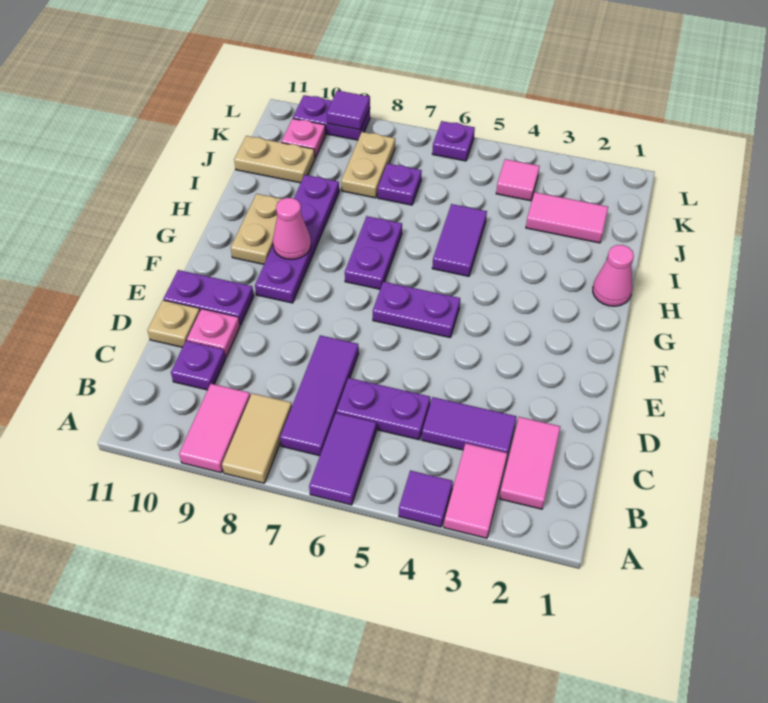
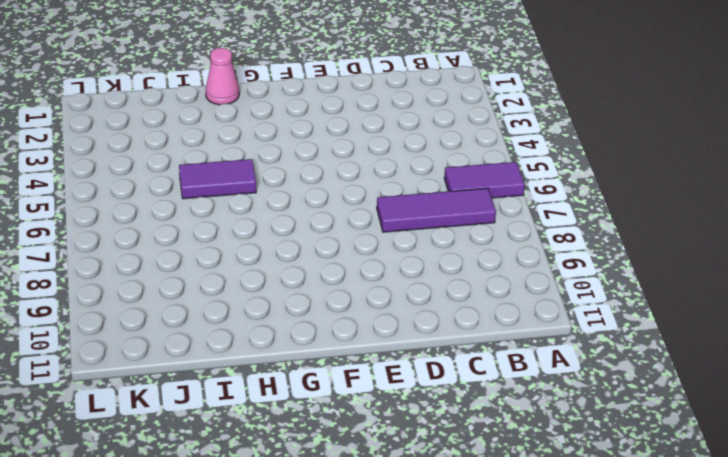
none -> pink tile A3:B3 level 1
none -> purple tile A4 level 1
none -> tan tile A8:B8 level 1

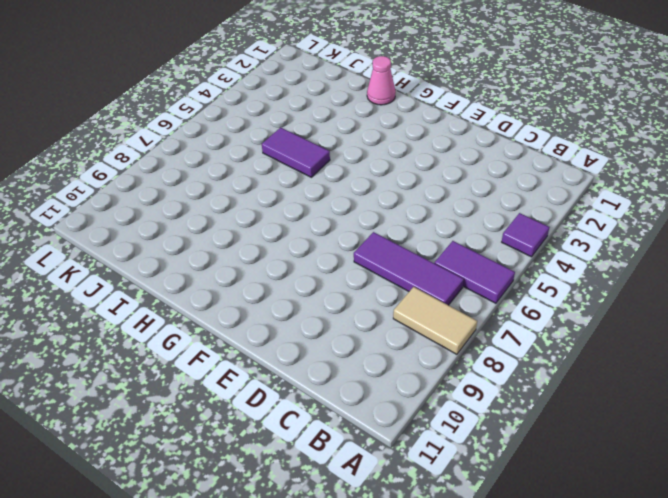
none -> pink tile A3:B3 level 1
none -> pink tile A9:B9 level 1
none -> pink tile B2:C2 level 1

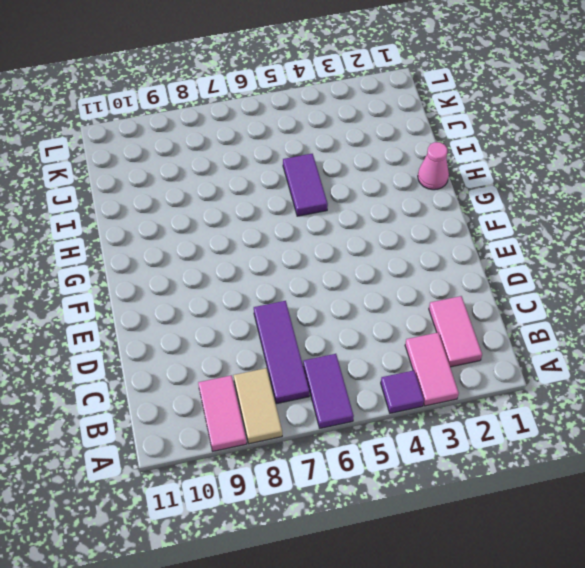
none -> purple tile C3:C4 level 1
none -> purple plate C5:C6 level 1
none -> purple plate C10 level 1

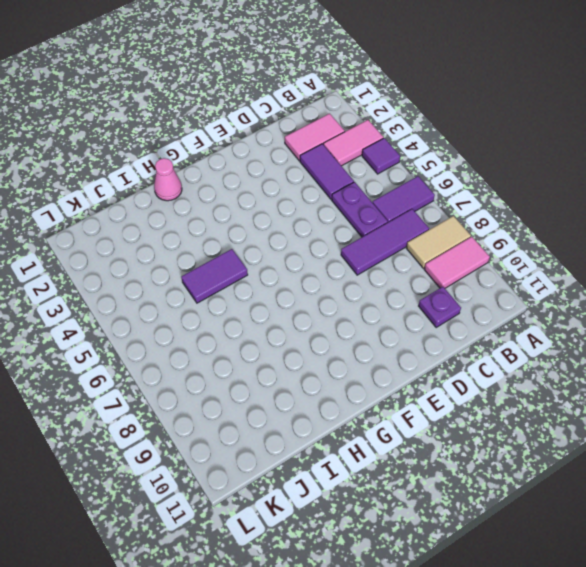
none -> pink plate D10 level 1
none -> tan plate D11 level 1
none -> purple plate E10:E11 level 1

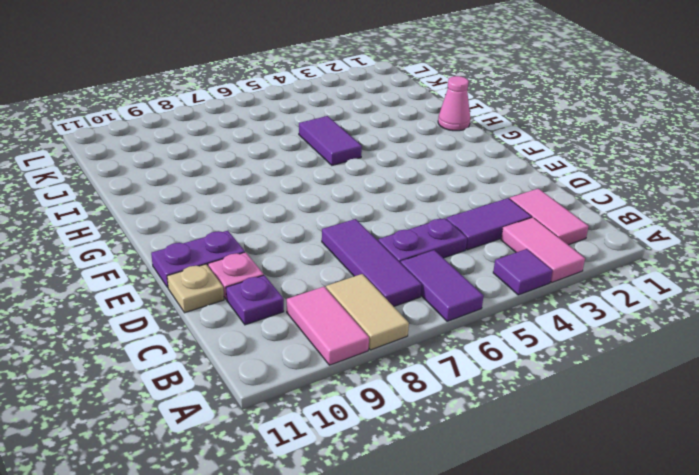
none -> purple plate F5:F6 level 1
none -> purple plate F9:I9 level 1
none -> purple plate G7:H7 level 1

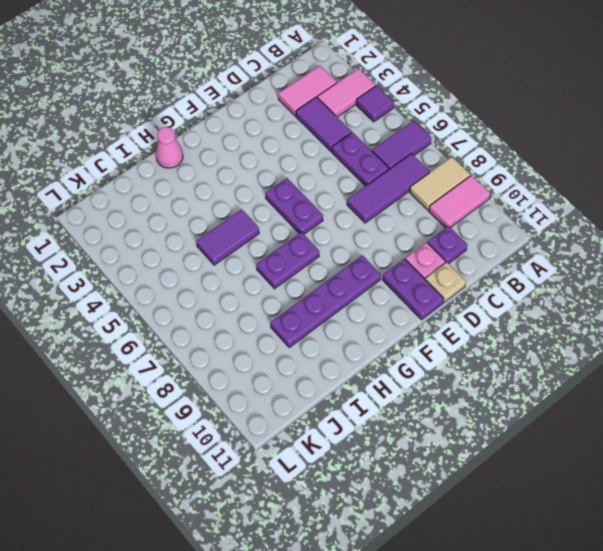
none -> tan plate G10:H10 level 1
none -> pink tile J2:J3 level 1
none -> purple plate J7 level 1

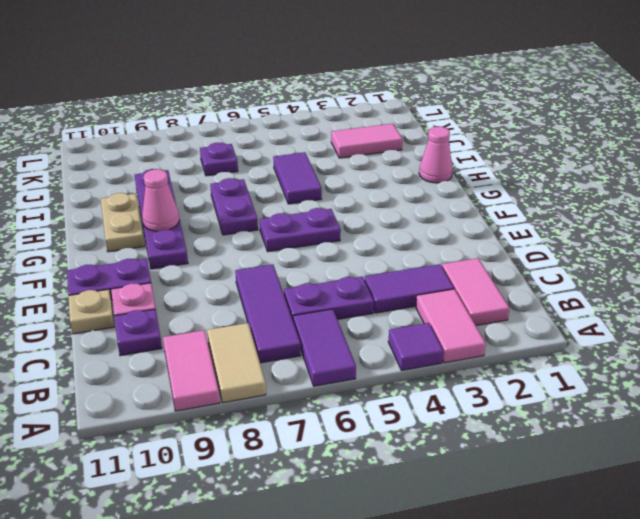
none -> tan plate J8:K8 level 1
none -> tan plate J10:J11 level 1
none -> pink tile K4 level 1

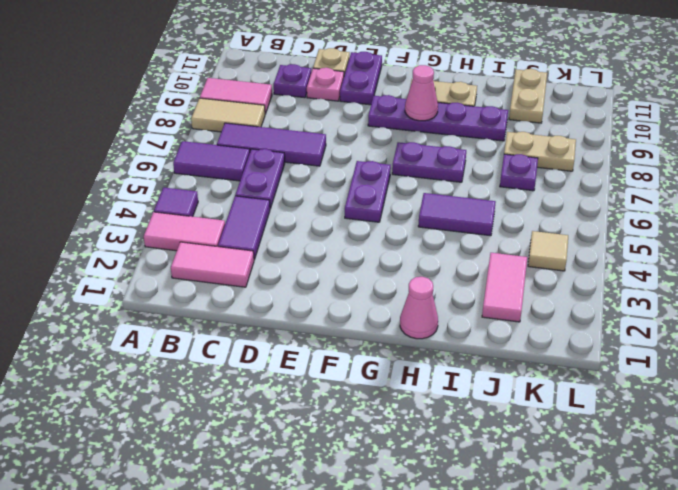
tan tile K4 level 1 -> pink tile K4 level 1
none -> pink plate K10 level 1
none -> purple plate L6 level 1
none -> purple plate L9:L10 level 1

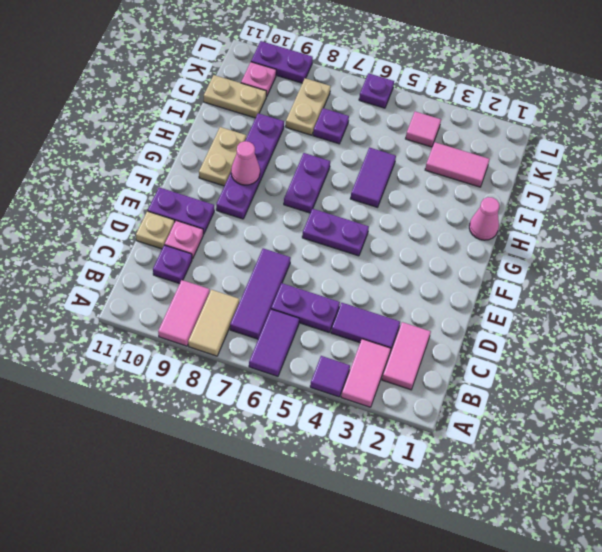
none -> purple tile L9 level 2

